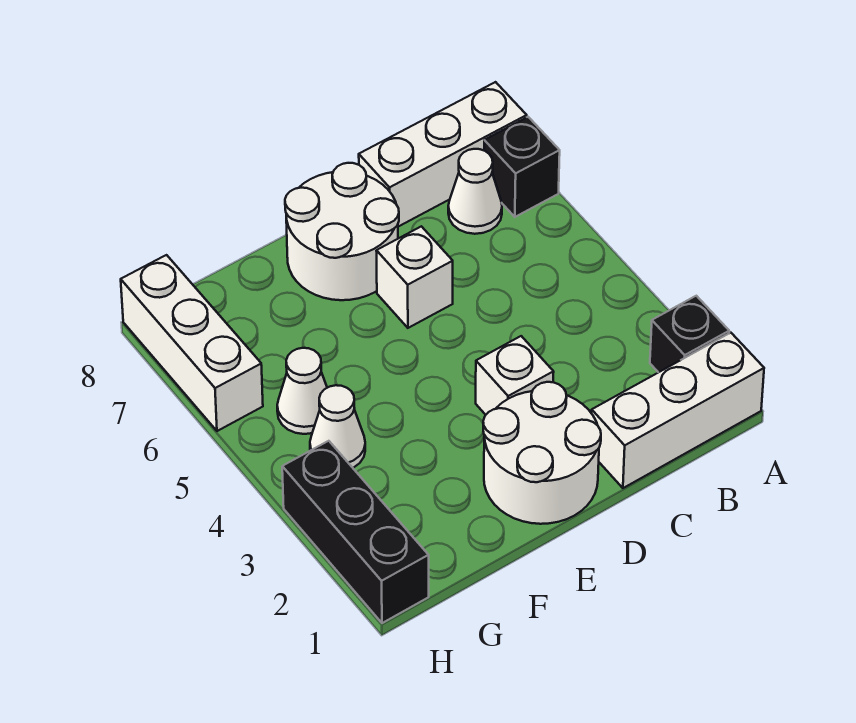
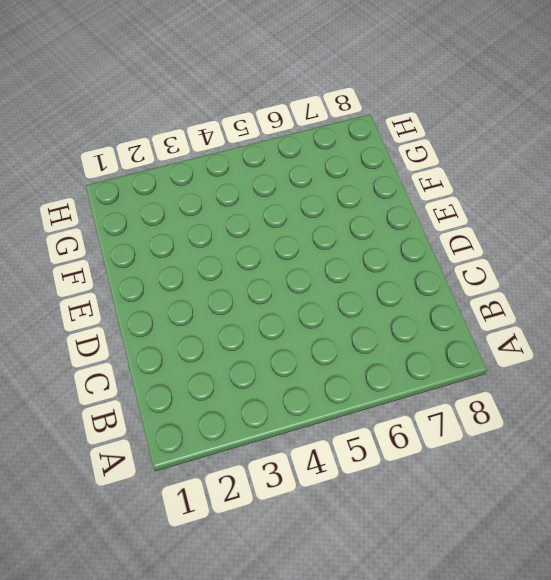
none -> white brick A1:C1 level 1
none -> black brick A2 level 1
none -> black brick A7 level 1

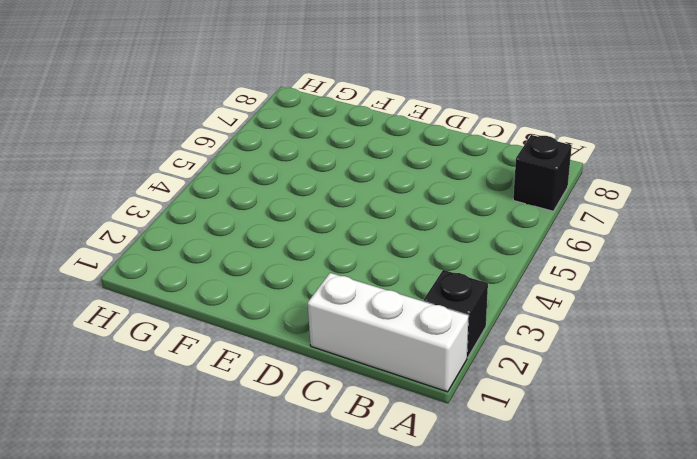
none -> white brick A8:C8 level 1
none -> white cone B7 level 1
none -> white round brick D1:E2 level 1

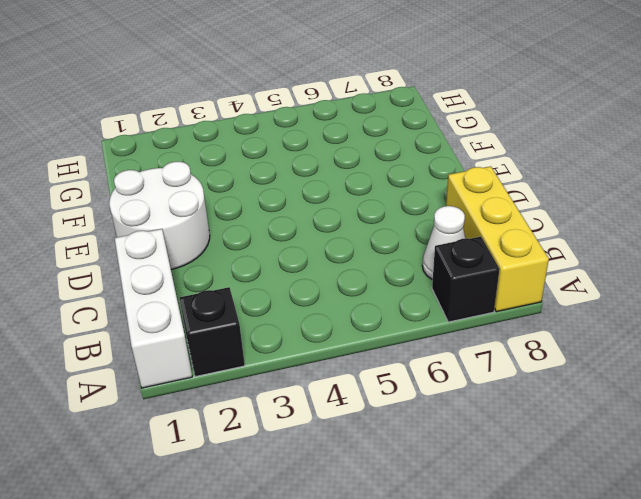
yellow brick A8:C8 level 1 -> white brick A8:C8 level 1
none -> white brick D3 level 1
none -> white brick D6 level 1
none -> white round brick D7:E8 level 1

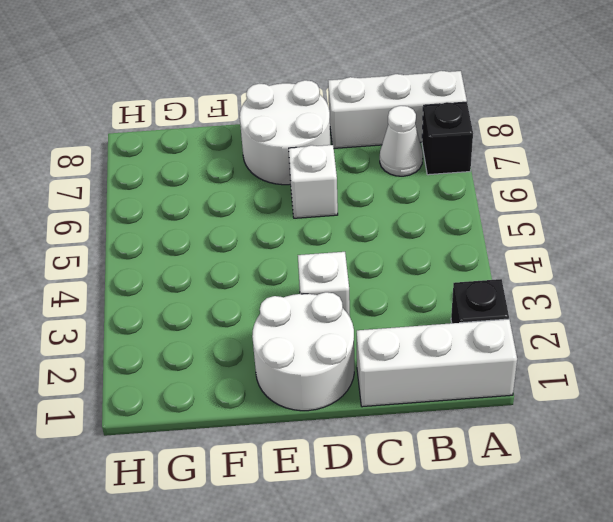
none -> white cone G4 level 1
none -> white cone G5 level 1
none -> black brick H1:H3 level 1

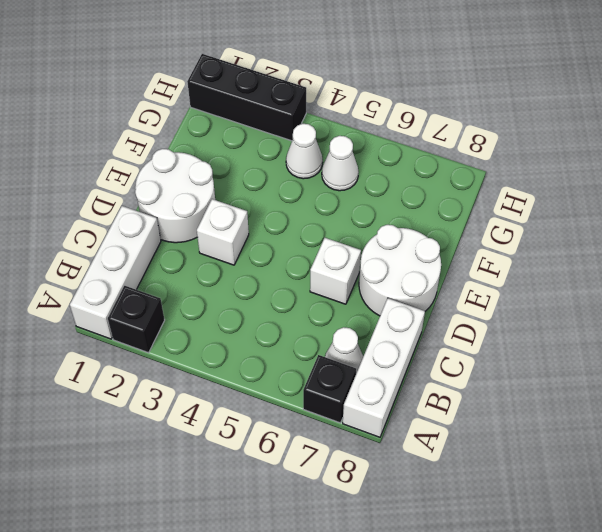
none -> white brick H6:H8 level 1

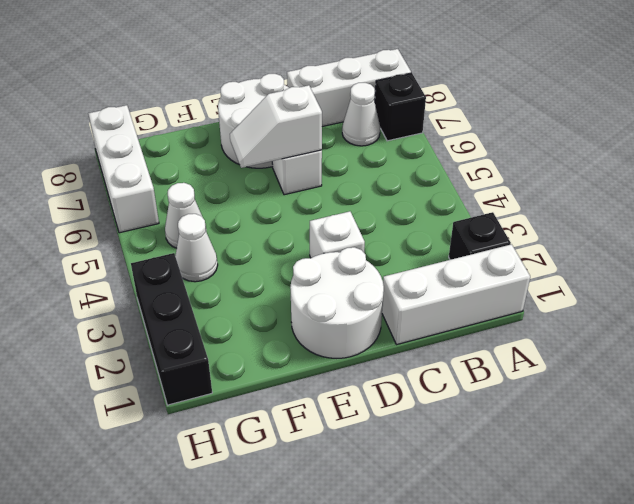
white slope D6:E6 level 2 top D -> none

